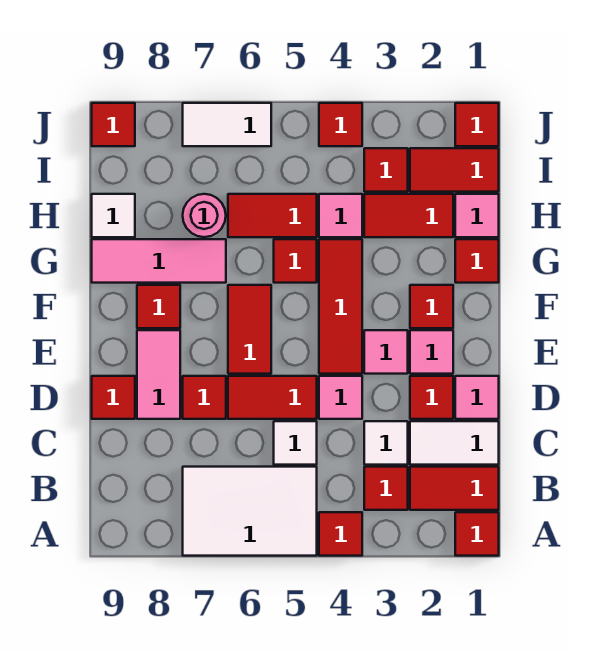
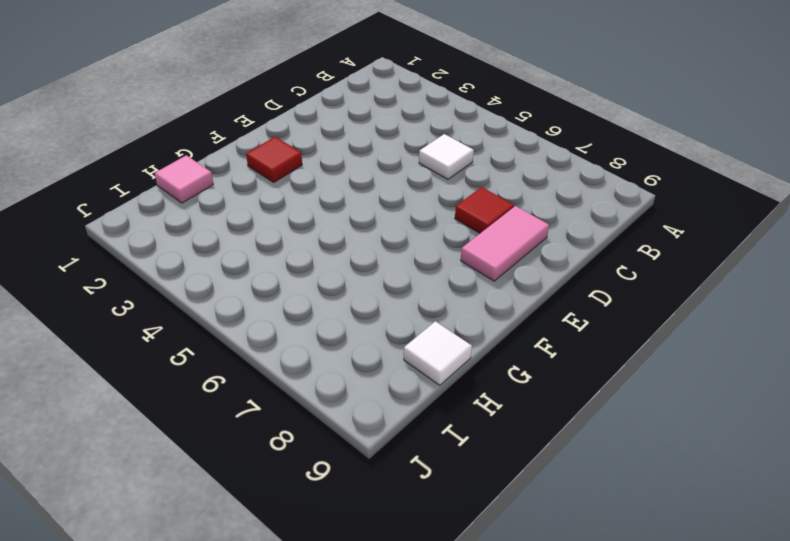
none -> red tile A1 level 1
none -> red tile A4 level 1
none -> white tile A5:B7 level 1
none -> red tile B1:B2 level 1

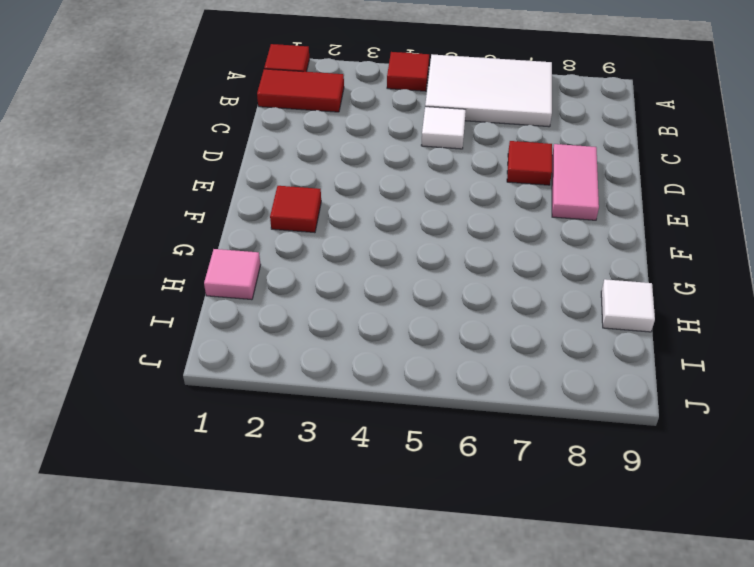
none -> red tile B3 level 1
none -> white tile C1:C2 level 1
none -> white tile C3 level 1
none -> pink tile D1 level 1

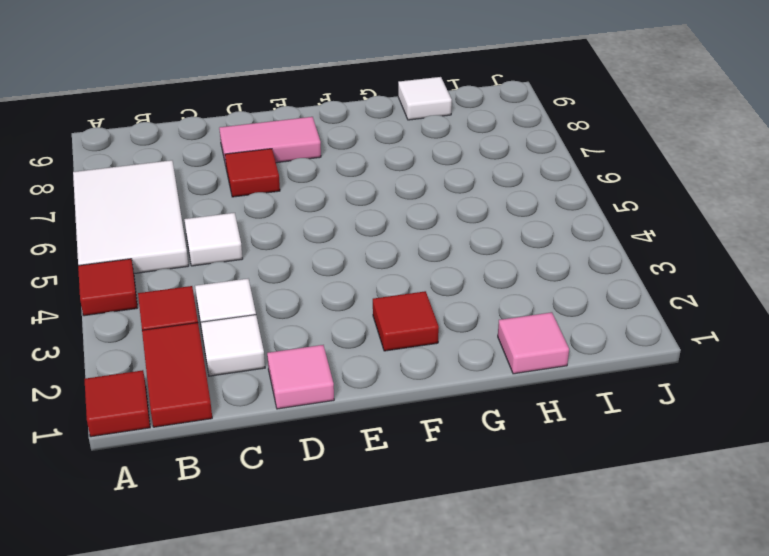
white tile C2 level 1 -> white tile C1:C2 level 1
none -> red tile D2 level 1
none -> pink tile D4 level 1
none -> red tile D5:D6 level 1
none -> red tile D9 level 1

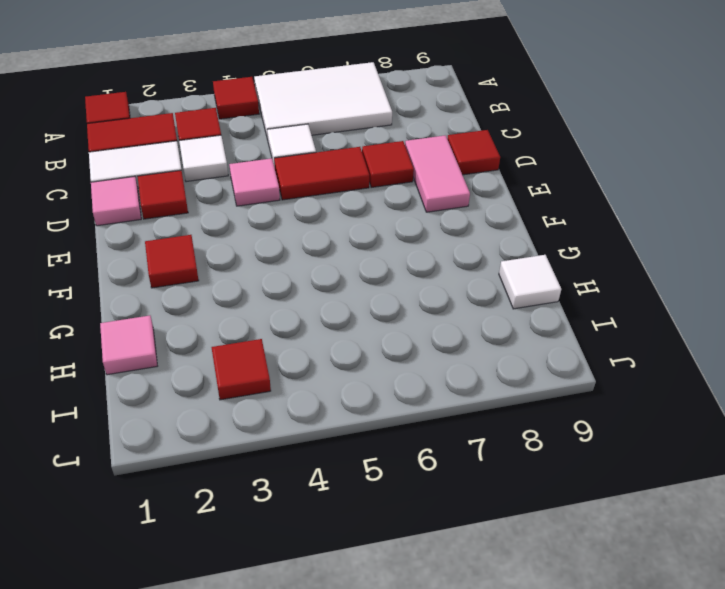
none -> pink tile E2 level 1
none -> pink tile E3 level 1
none -> red tile E4:G4 level 1
none -> red tile E6:F6 level 1

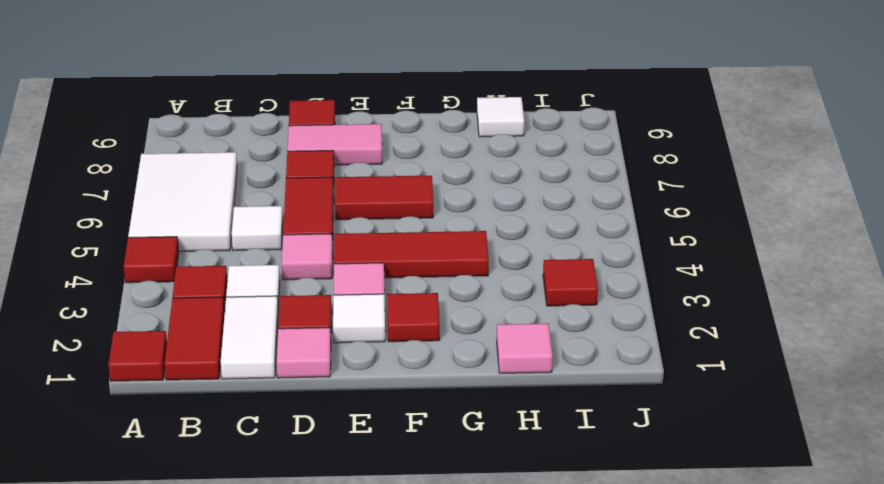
white tile E2 level 1 -> pink tile E2 level 1
none -> red tile F8 level 1
none -> red tile G1 level 1
none -> red tile G5 level 1
none -> pink tile G7:G9 level 1

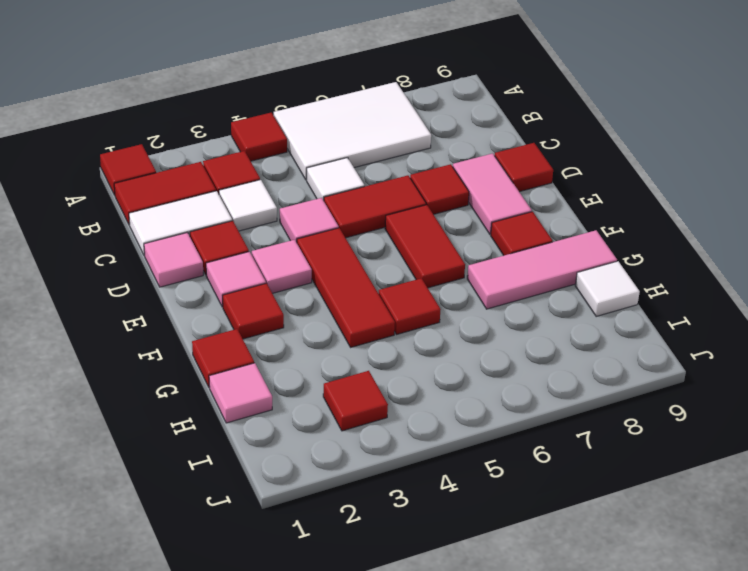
none -> red tile H2:H3 level 1
none -> pink tile H4 level 1
none -> red tile H5:H6 level 1
none -> pink round brick H7 level 1

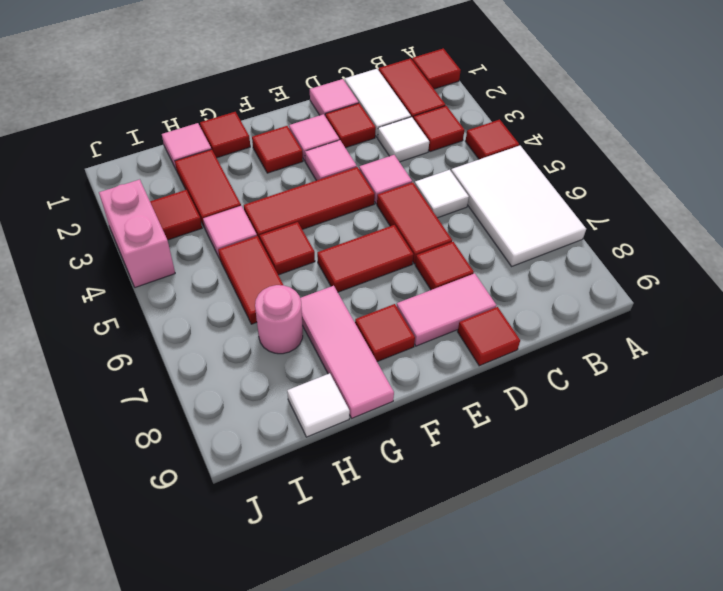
pink brick J3:J4 level 1 -> red tile J4 level 1
none -> red tile I1:I2 level 1
none -> red tile J1 level 1
none -> white tile J6:J7 level 1
none -> red tile J9 level 1

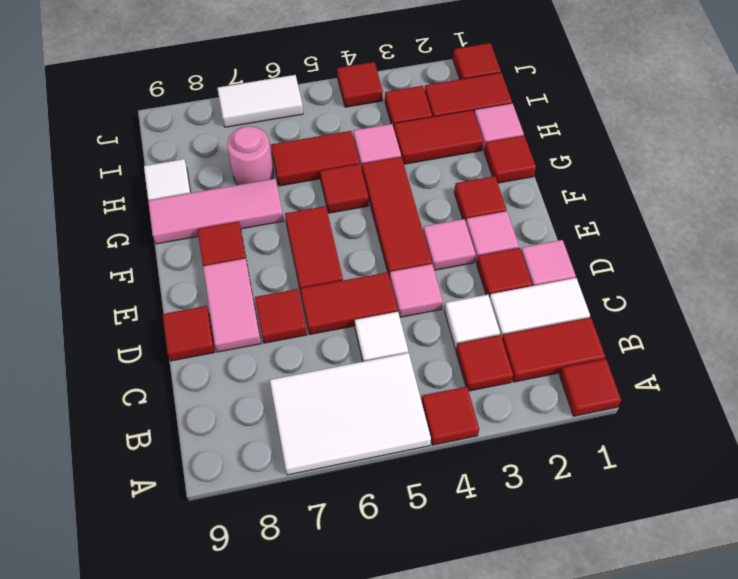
none -> red tile J9 level 1

